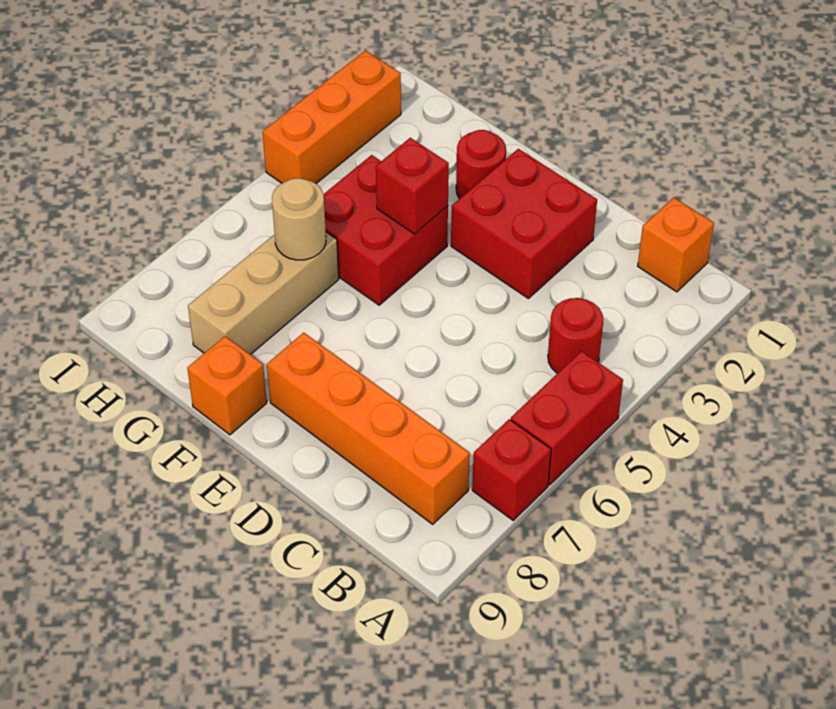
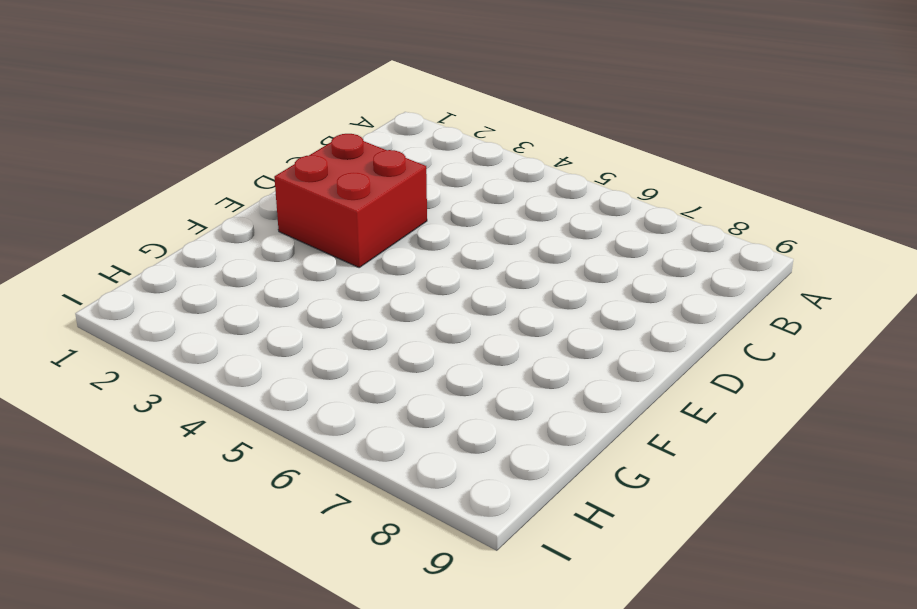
none -> red brick A5:A6 level 1
none -> red brick A7 level 1
none -> orange brick B1 level 1

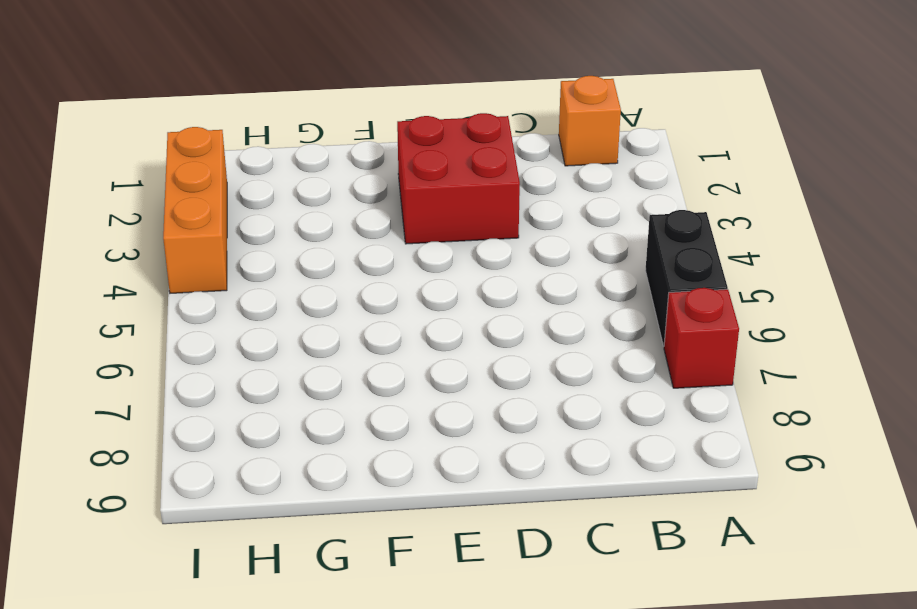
black brick A5:A6 level 1 -> red brick A5:A6 level 1
none -> red round brick B4 level 1
none -> orange brick B8:E8 level 1
none -> red round brick F2 level 1

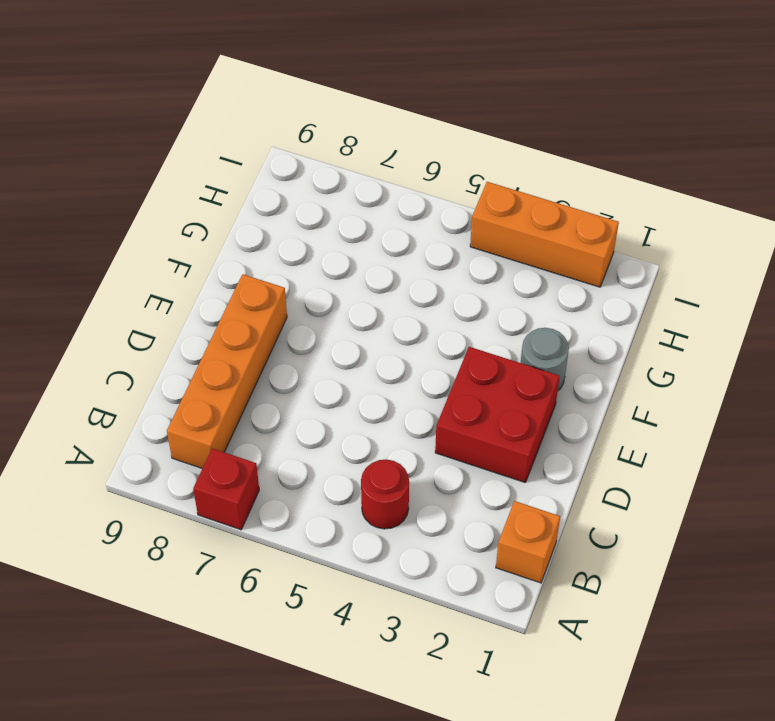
grey round brick F2 level 1 -> red round brick F2 level 1
none -> red brick A5:A6 level 1
none -> red brick F4:G5 level 1
none -> orange brick F9 level 1

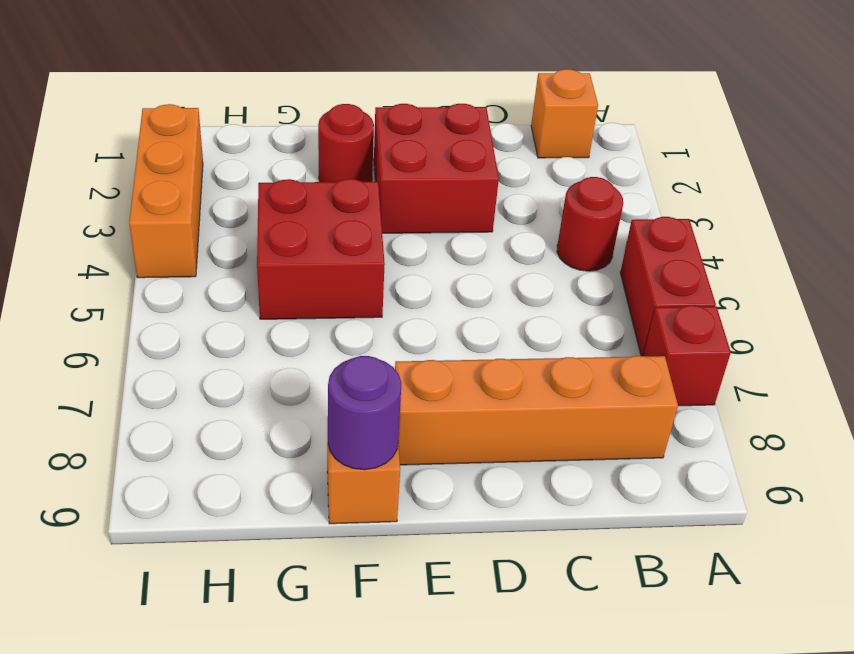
purple round brick F9 level 2 -> none
none -> tan brick G6:G8 level 1
none -> red brick F4 level 2
none -> tan round brick G6 level 2

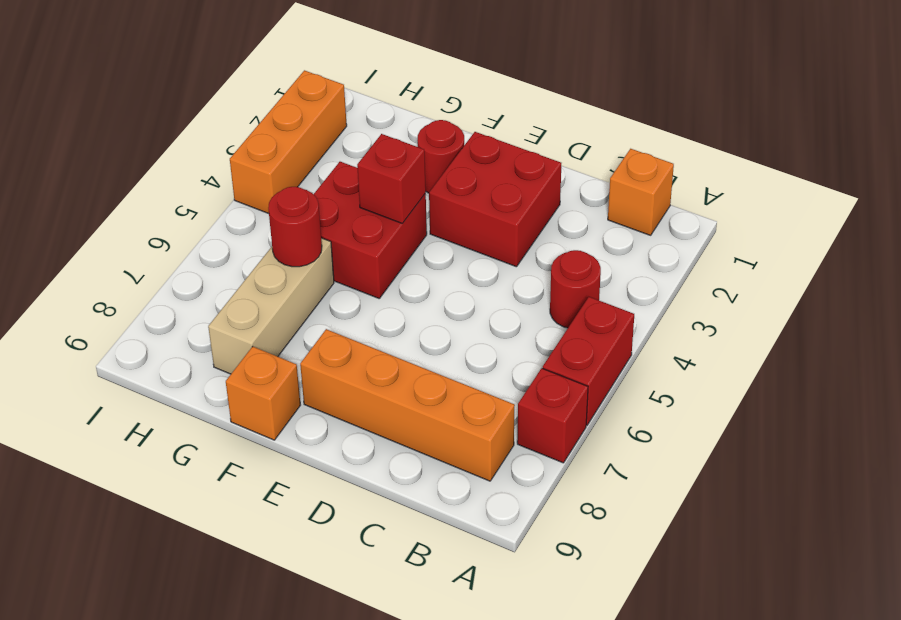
red round brick G6 level 2 -> tan round brick G6 level 2

